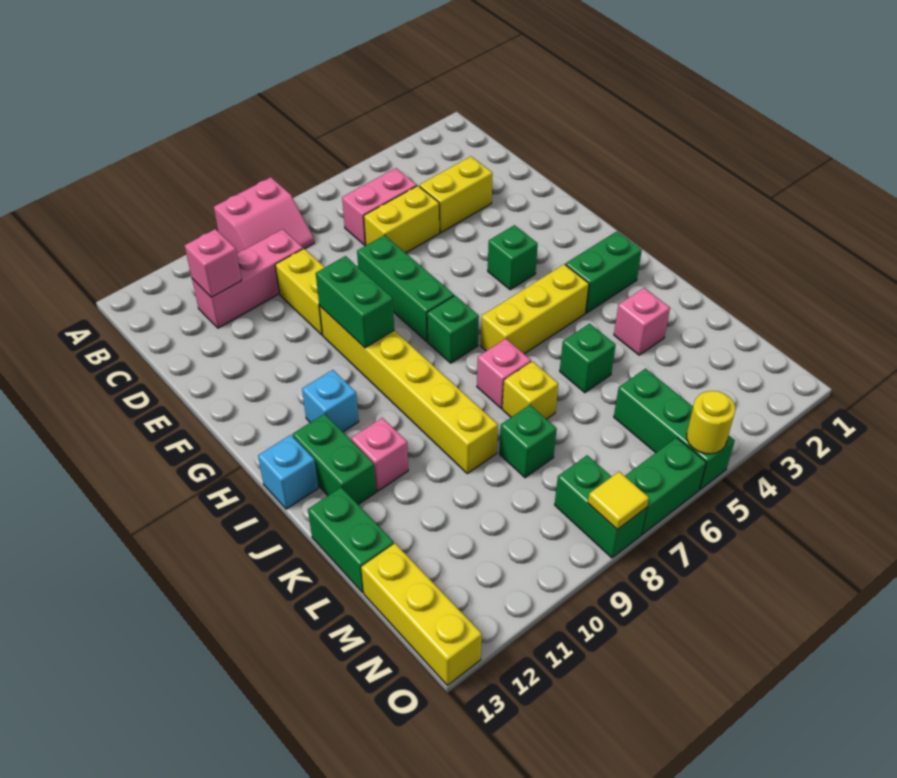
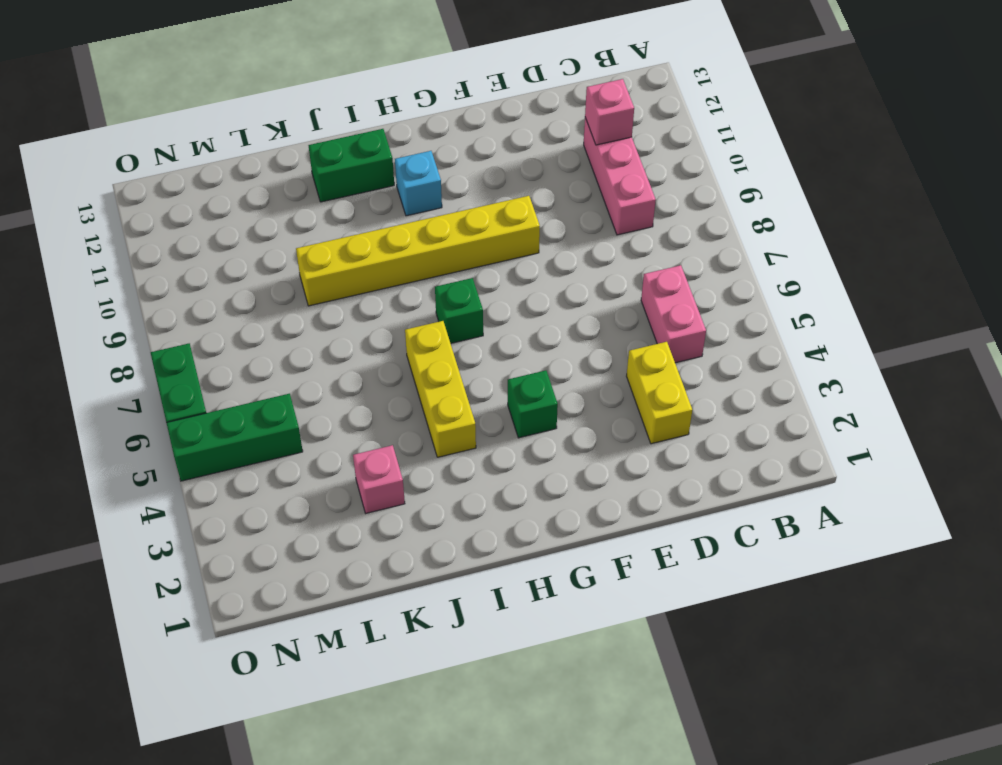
none -> pink slope A8:B9 level 1 top A
none -> yellow brick D5:D6 level 1
none -> yellow brick D9:E9 level 1
none -> green brick E7:G7 level 1

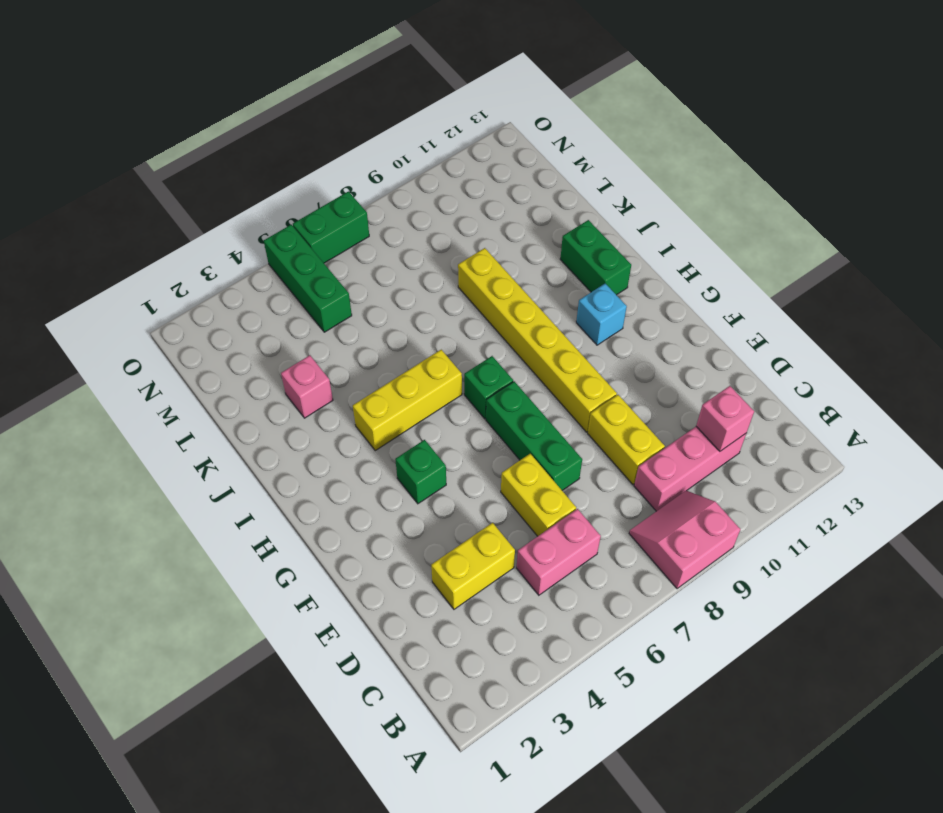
yellow brick D6:E6 level 1 -> yellow brick D5:D6 level 1
none -> green brick I2:I3 level 1
none -> cyan brick I13 level 1
none -> pink brick J7 level 1
none -> pink brick J11 level 1

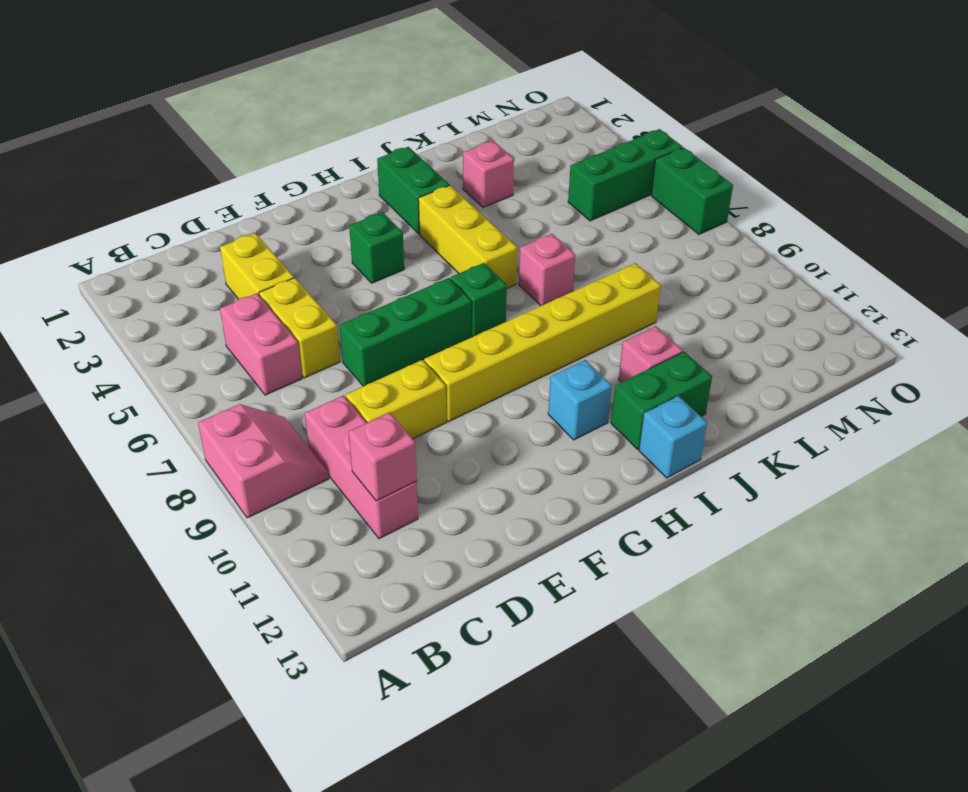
none -> green brick K5 level 1
none -> yellow brick K7 level 1
none -> green brick K13:L13 level 1
none -> green brick L8 level 1

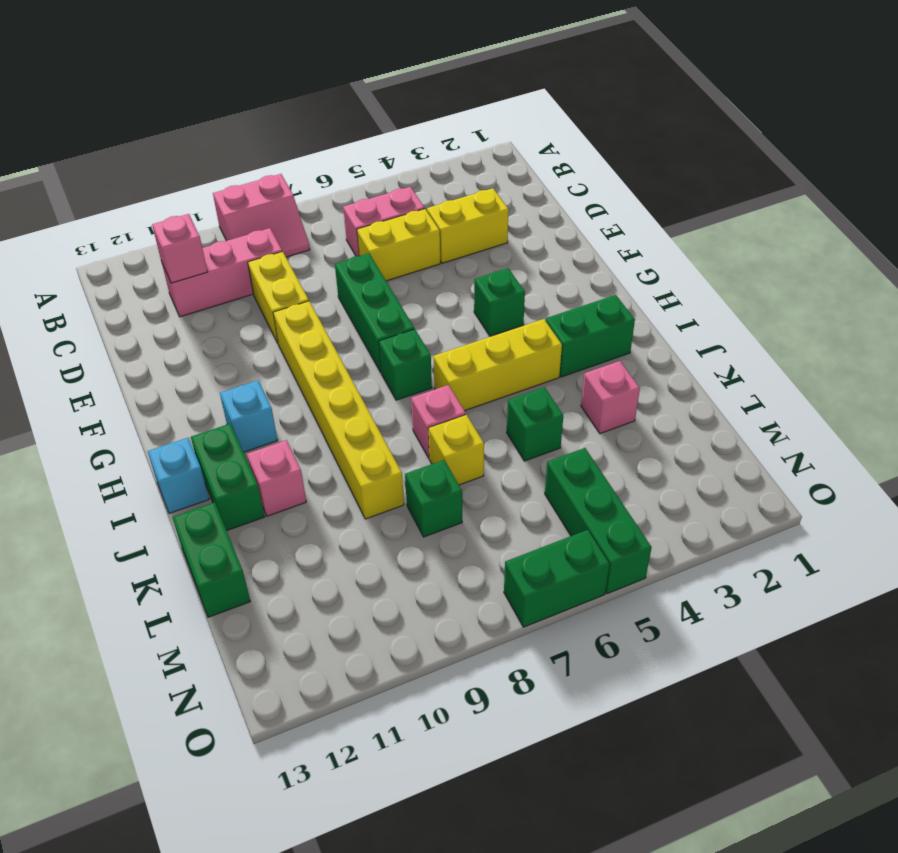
none -> yellow brick M13:O13 level 1
none -> green brick N8:O8 level 1
none -> green brick F9:G9 level 2
none -> yellow round brick O5 level 2

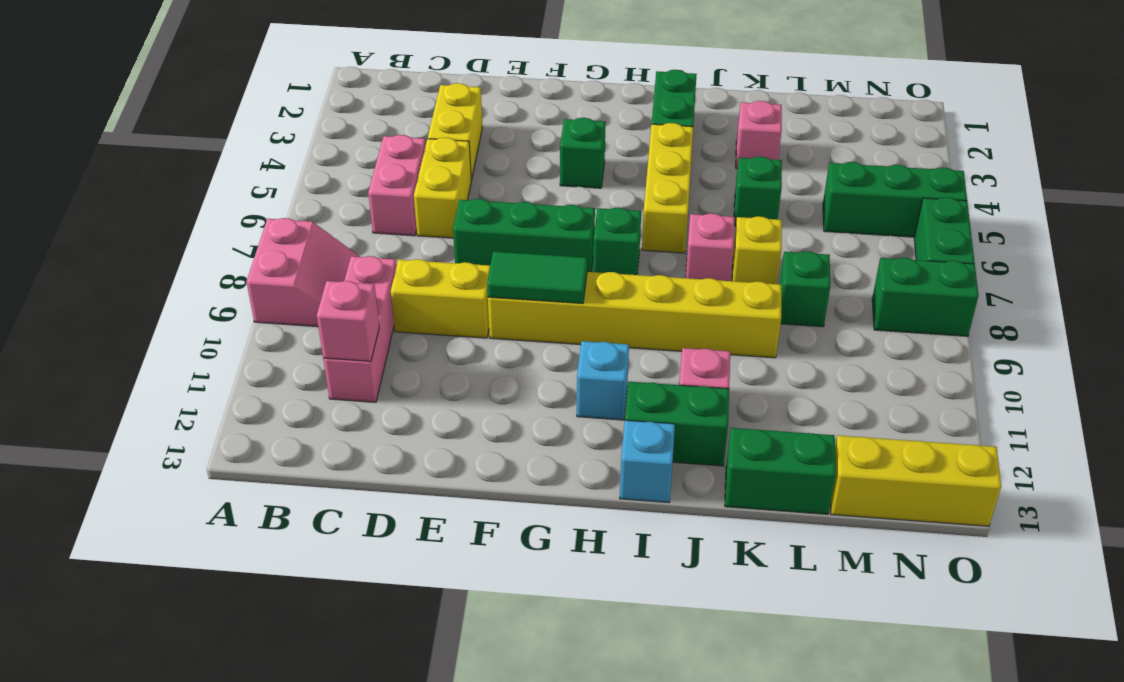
green tile F9:G9 level 2 -> green brick F9:G9 level 2
none -> yellow round brick O5 level 2
none -> yellow tile O8 level 2

